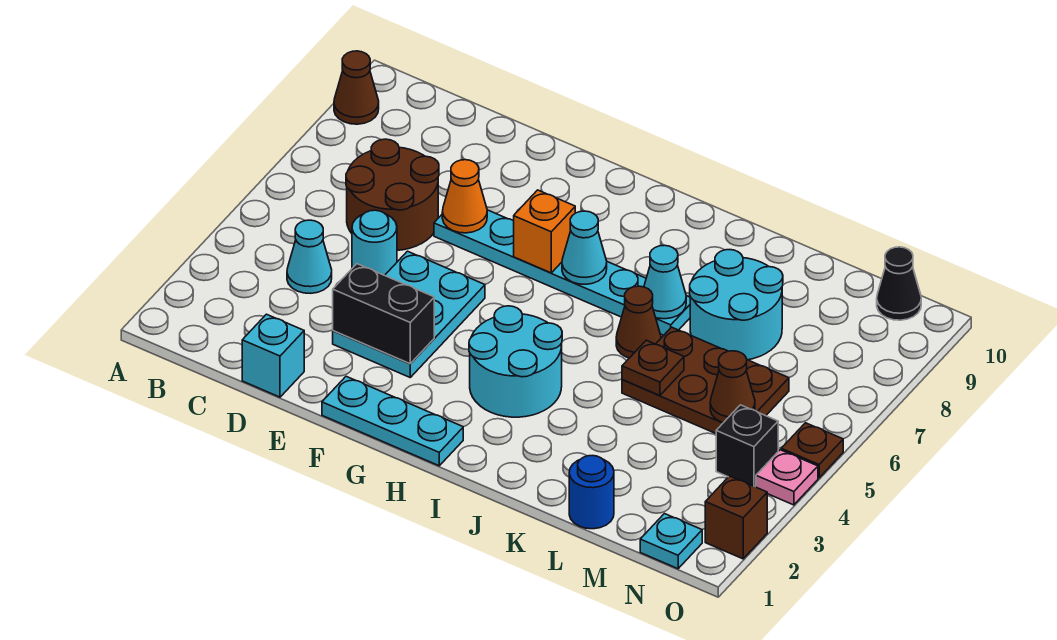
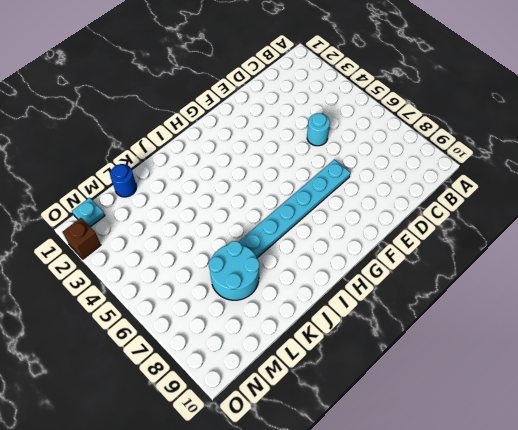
none -> brown cone A9 level 1
none -> cyan cone C4 level 1
none -> brown round brick C6:D7 level 1

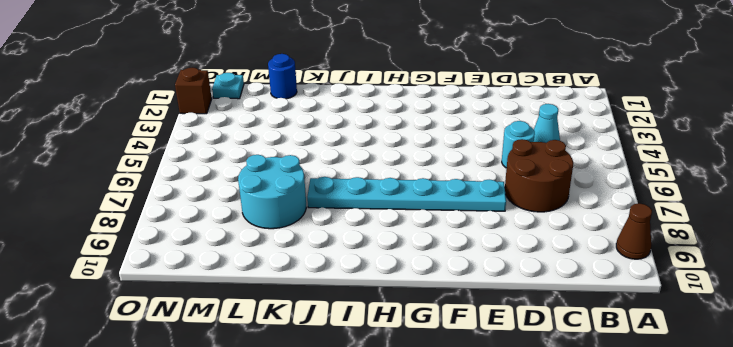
none -> cyan brick D1 level 1
none -> cyan plate E3:F5 level 1
none -> cyan plate F1:H1 level 1

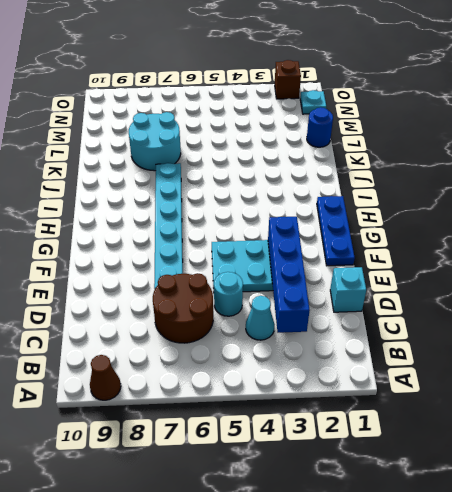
blue brick C3:F3 level 2 -> black brick E3:F3 level 2
blue plate F1:H1 level 1 -> cyan plate F1:H1 level 1
none -> cyan round brick H3:I4 level 1
none -> brown cone J6 level 1
none -> brown plate K5:M6 level 1

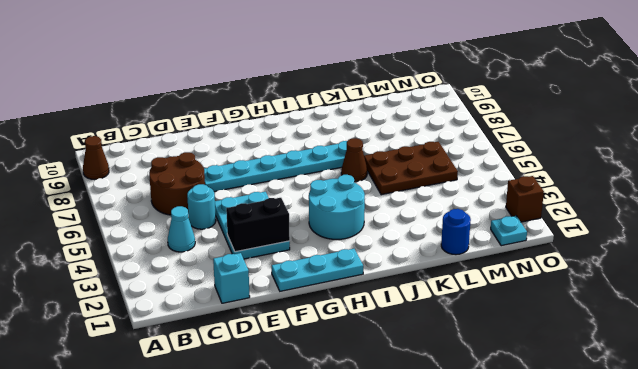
none -> cyan round brick K7:L8 level 1
none -> black brick N4 level 1
none -> black cone N10 level 1

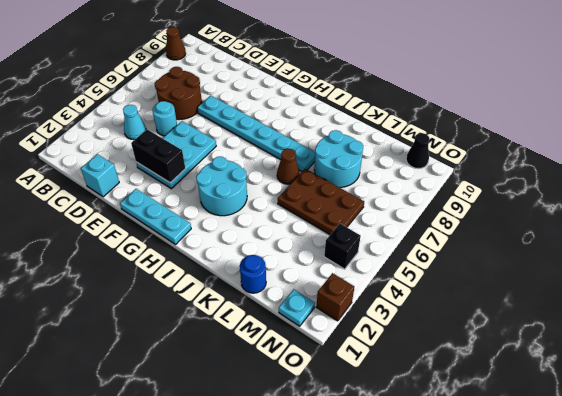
none -> pink plate O4 level 1
none -> brown plate O5 level 1
none -> orange cone E7 level 2

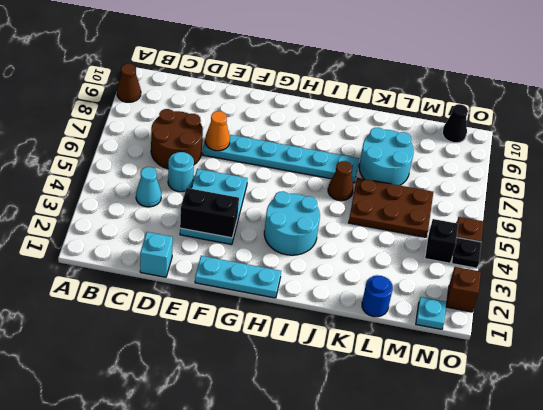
black plate O4 level 1 -> pink plate O4 level 1
none -> orange brick G7 level 2
none -> cyan cone H7 level 2
none -> cyan cone J7 level 2

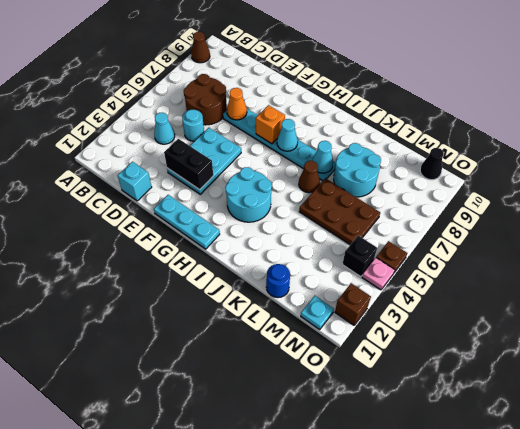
none -> brown plate K5 level 2
none -> brown cone M5 level 2

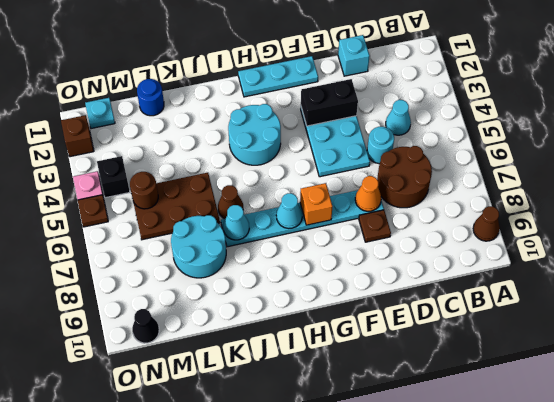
brown plate E8 level 1 -> brown plate K5 level 2
brown round brick M5 level 2 -> brown cone M5 level 2

